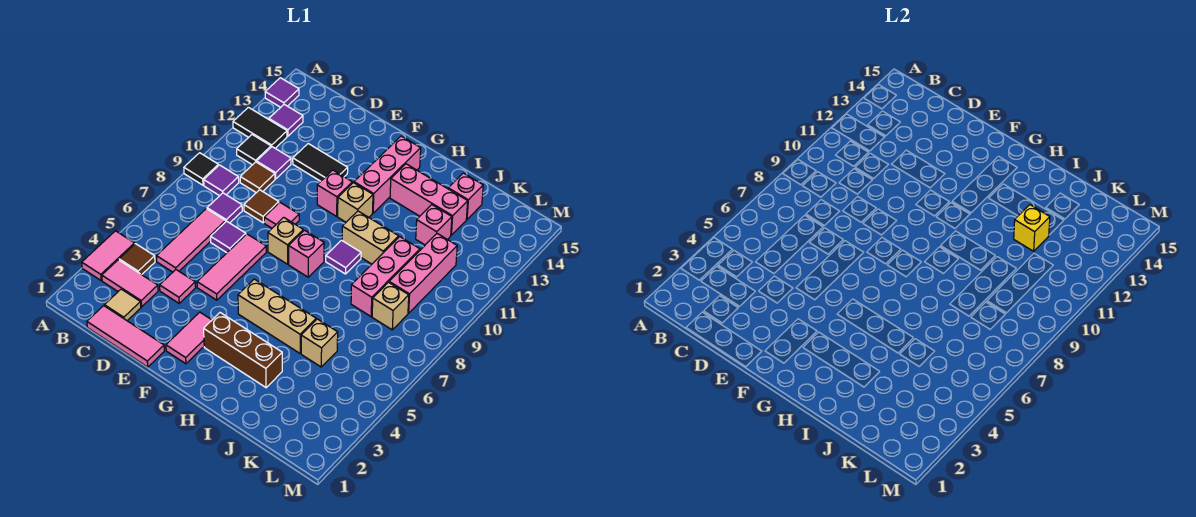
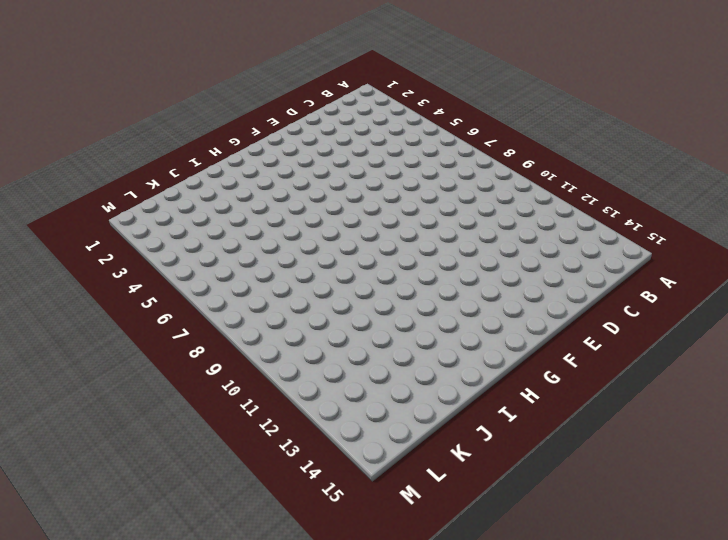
none -> pink tile A3:A4 level 1
none -> black tile A9 level 1
none -> black tile A12:B12 level 1
none -> purple tile A14 level 1

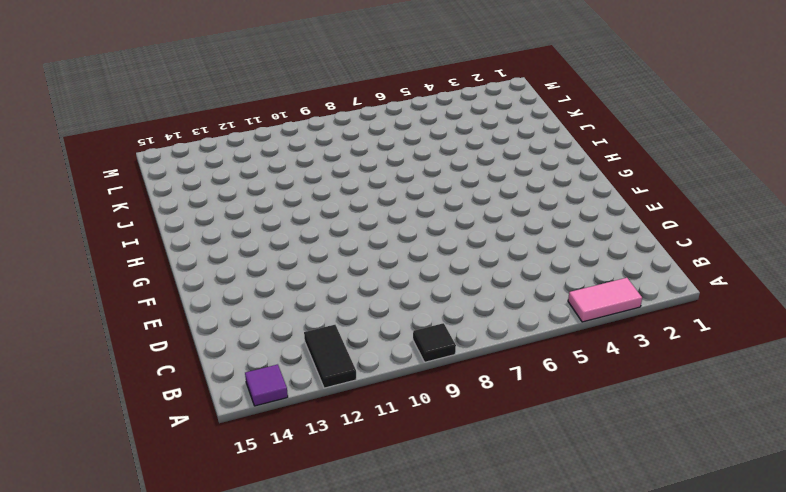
none -> pink tile B3:C3 level 1
none -> brown tile B4 level 1
none -> purple tile B9 level 1
none -> black tile B11 level 1

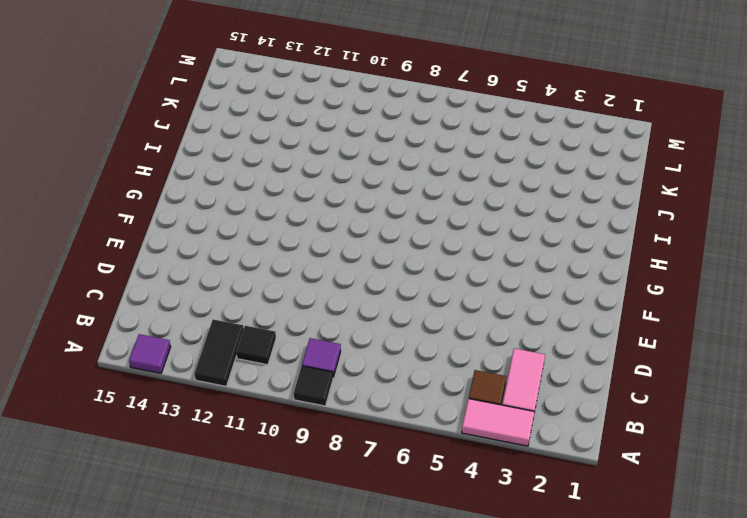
none -> purple tile B13 level 1
none -> pink tile C1:E1 level 1
none -> tan tile C2 level 1
none -> pink tile C5:C7 level 1

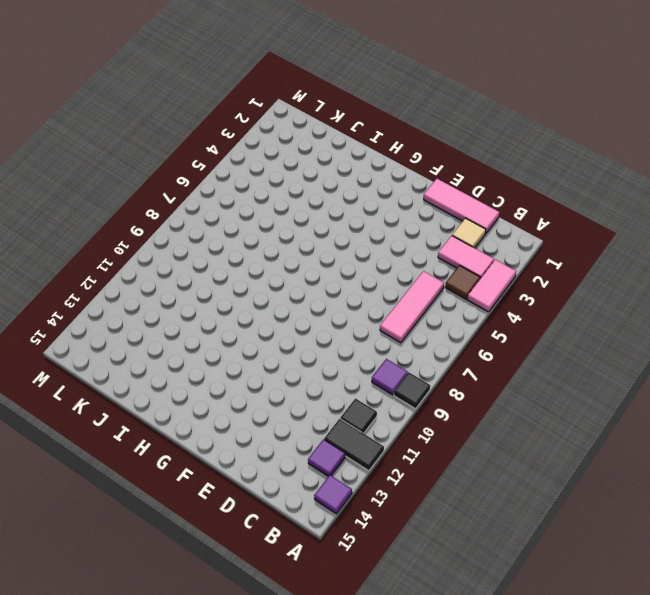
none -> purple tile C8 level 1
none -> brown tile C10 level 1
none -> purple tile C11 level 1
none -> pink tile D4 level 1

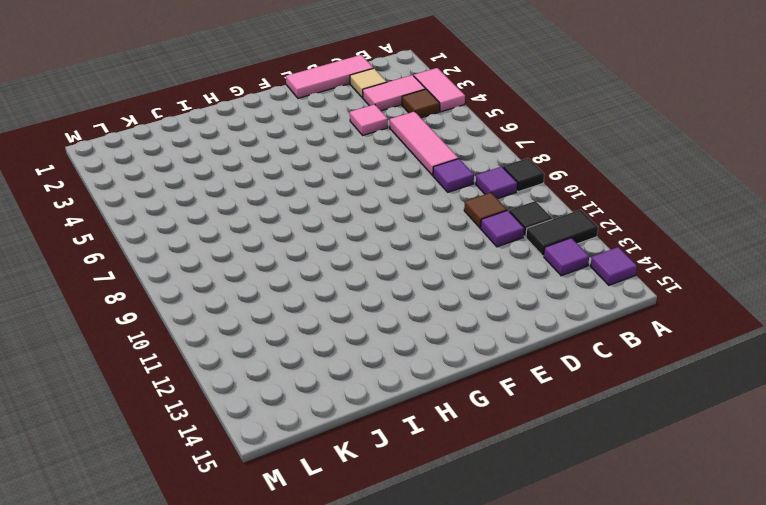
none -> purple tile D7 level 1
none -> brown tile D9 level 1
none -> black tile D12:E12 level 1
none -> pink tile E5:E7 level 1

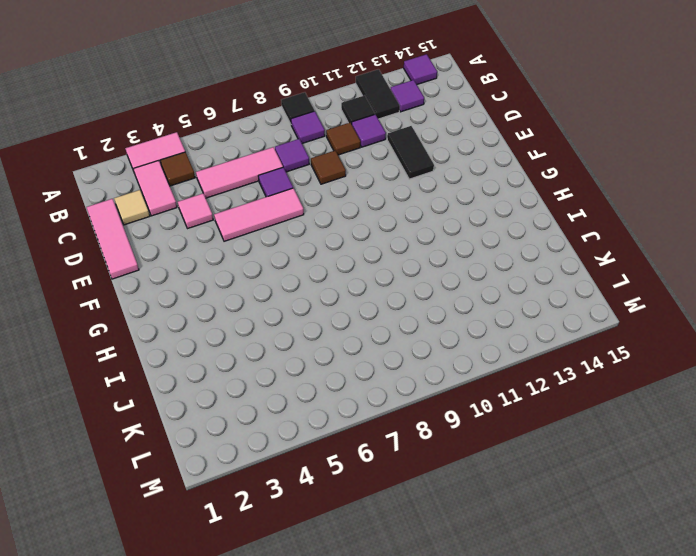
none -> pink tile E9 level 1
none -> pink tile F2:F3 level 1
none -> tan brick F8 level 1
none -> pink brick F11 level 1

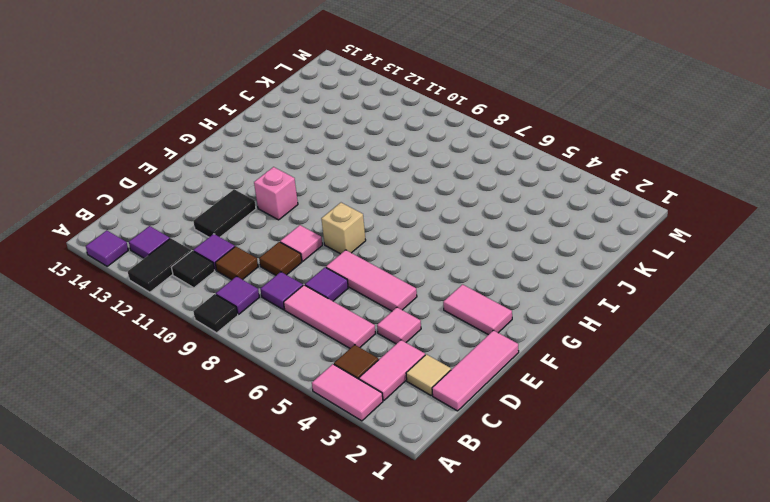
none -> brown brick G3:I3 level 1
none -> tan brick G5:I5 level 1
none -> pink brick G8 level 1
none -> tan brick G11 level 1

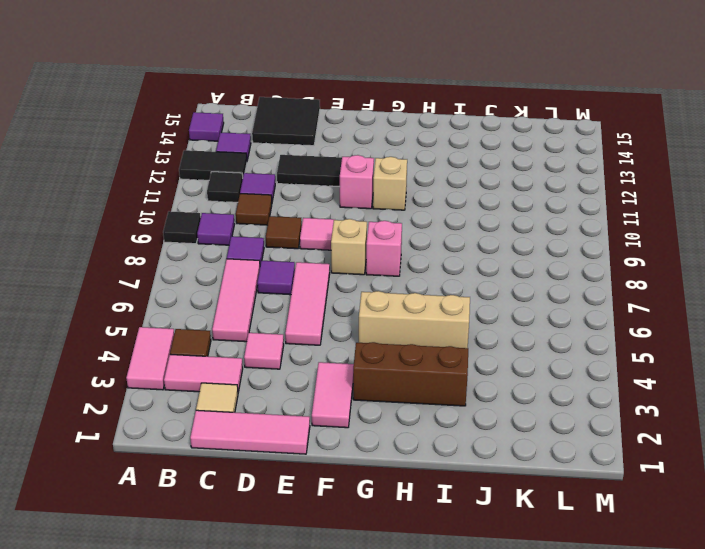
black tile C14:D15 level 1 -> none
none -> pink brick G12:G14 level 1
none -> purple tile H9 level 1
none -> tan brick H10:I10 level 1
none -> pink brick H13:J13 level 1

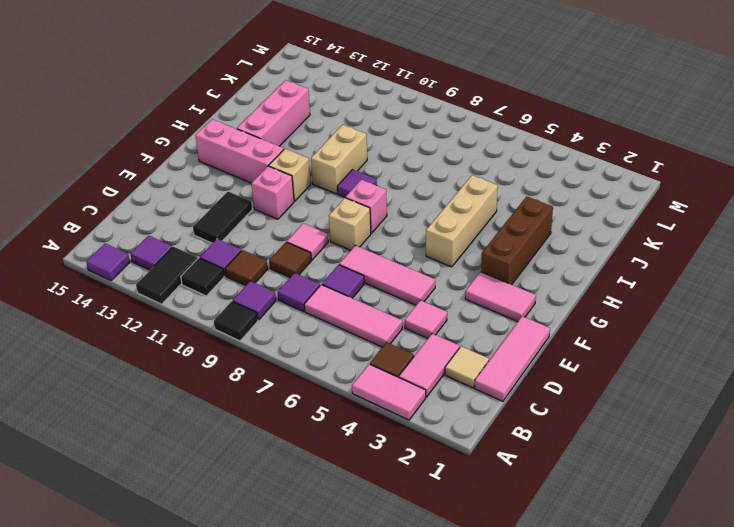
none -> tan brick J5 level 1
none -> pink brick J8:J10 level 1
none -> pink brick J12 level 1
none -> pink brick J14 level 1

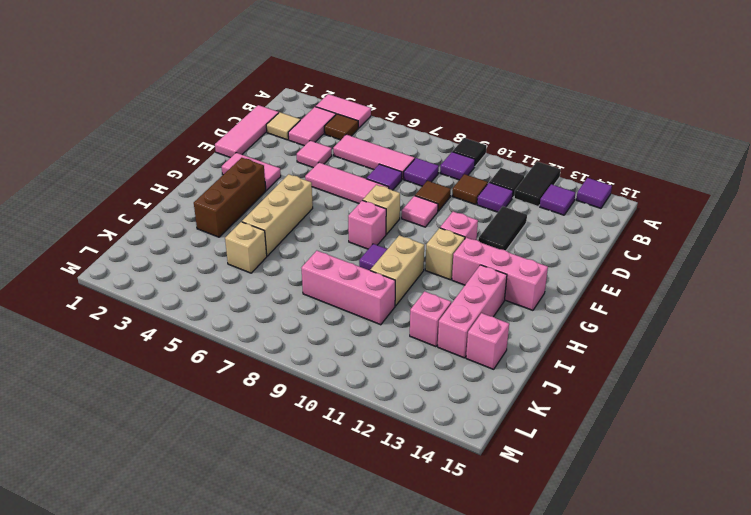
none -> tan brick K8 level 1
none -> pink brick K9:K11 level 1
none -> yellow brick J12 level 2

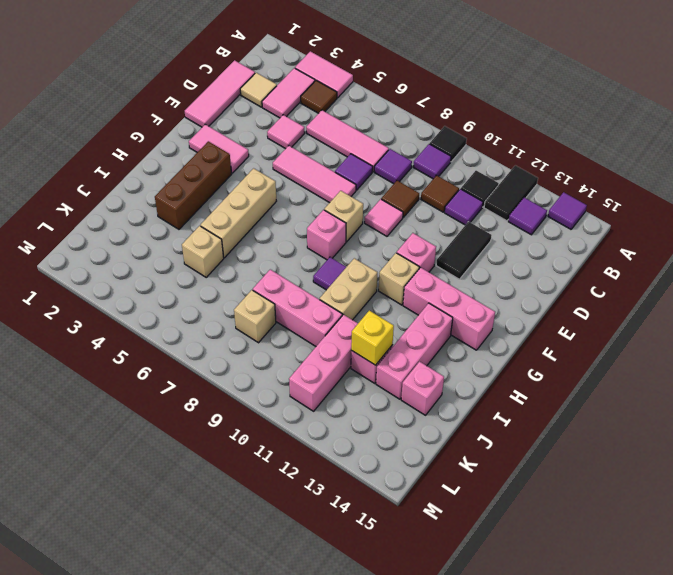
pink brick J11:L11 level 1 -> pink brick K9:K11 level 1

